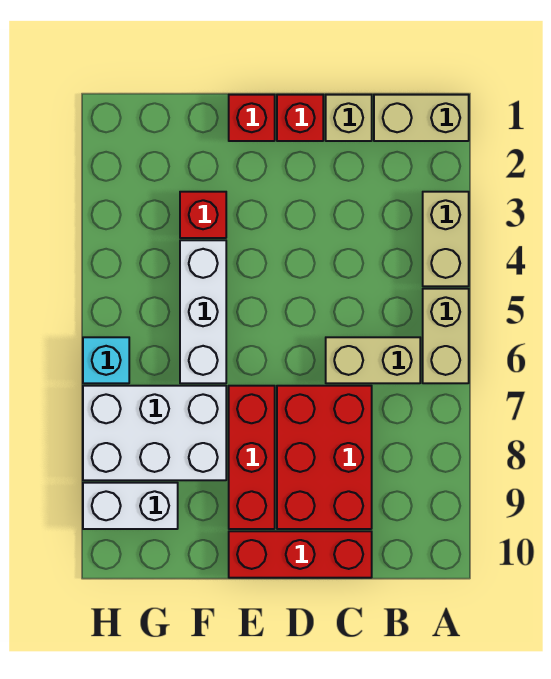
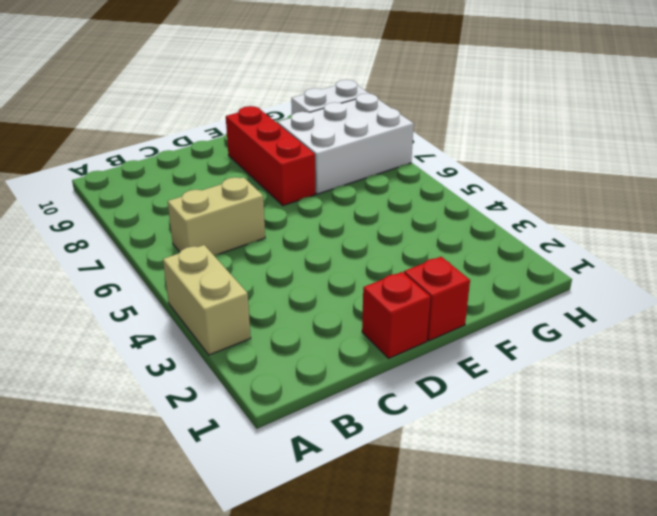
none -> tan brick A1:B1 level 1
none -> tan brick A5:A6 level 1
none -> tan brick C1 level 1

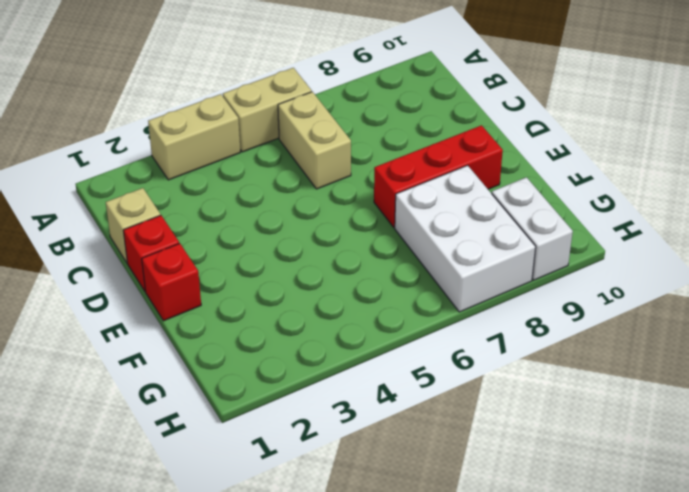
none -> tan brick A1:B1 level 1
none -> red brick C7:D9 level 1
none -> red brick C10:E10 level 1

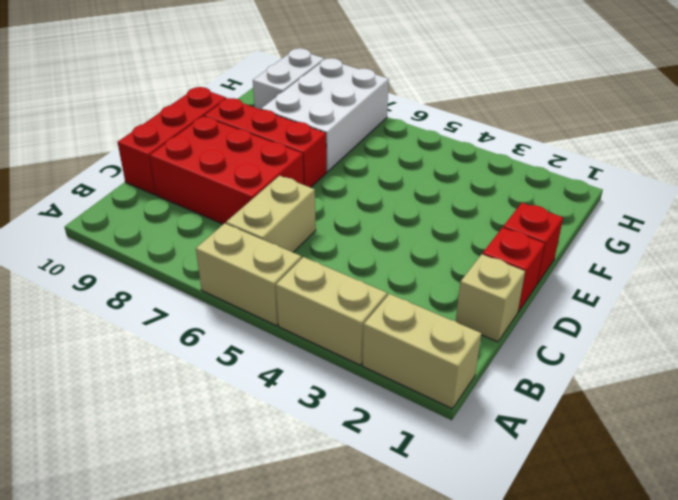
tan brick A1:A2 level 1 -> tan brick A1:B1 level 1
none -> red brick F3 level 1
none -> white brick F4:F6 level 1
none -> cyan brick H6 level 1

